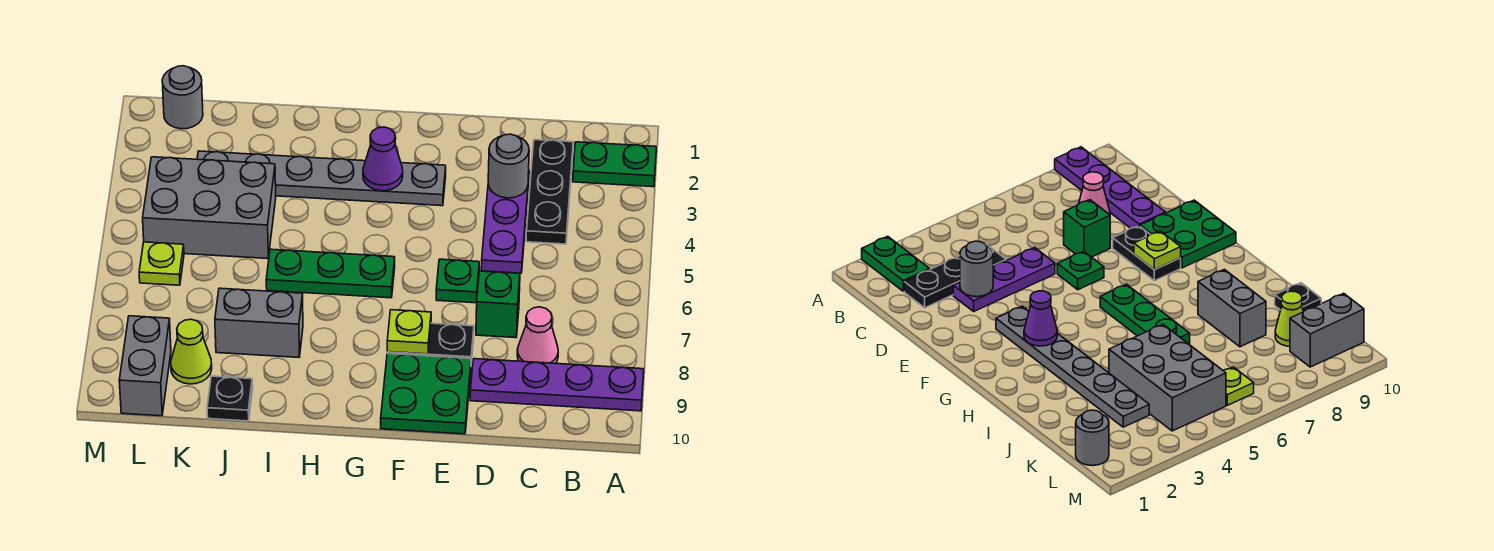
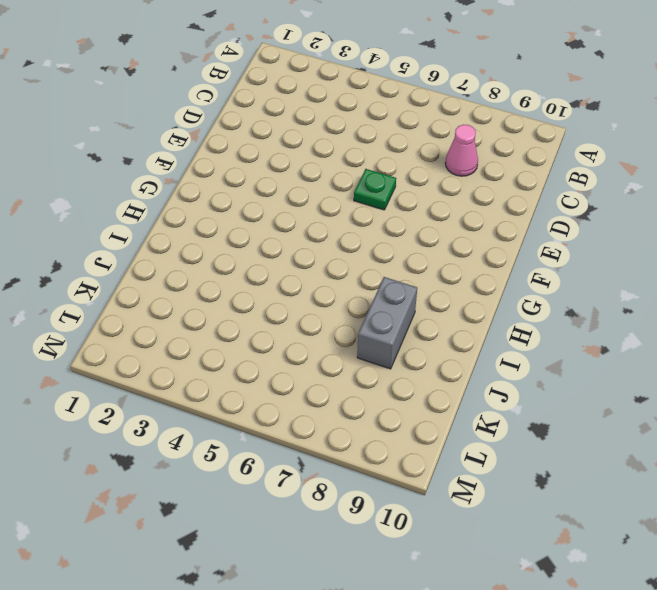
none -> green plate A2:B2 level 1
none -> purple plate A9:D9 level 1
none -> black plate C2:C4 level 1

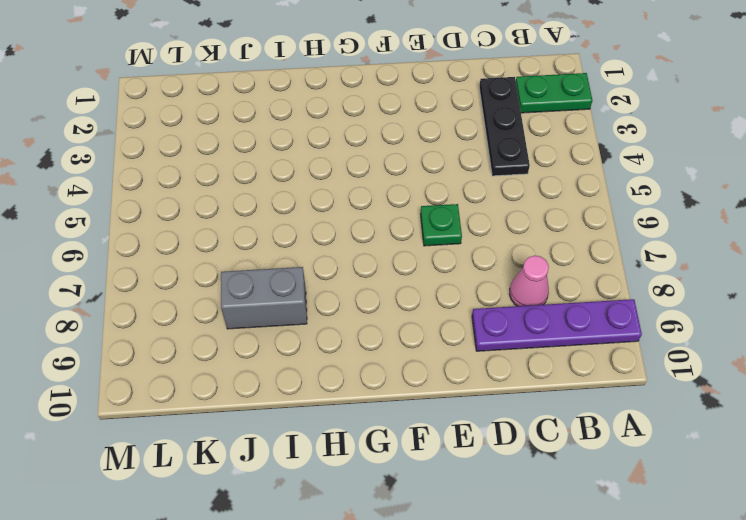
none -> purple plate D3:D5 level 1
none -> green brick D7 level 1
none -> black plate E8:F8 level 1

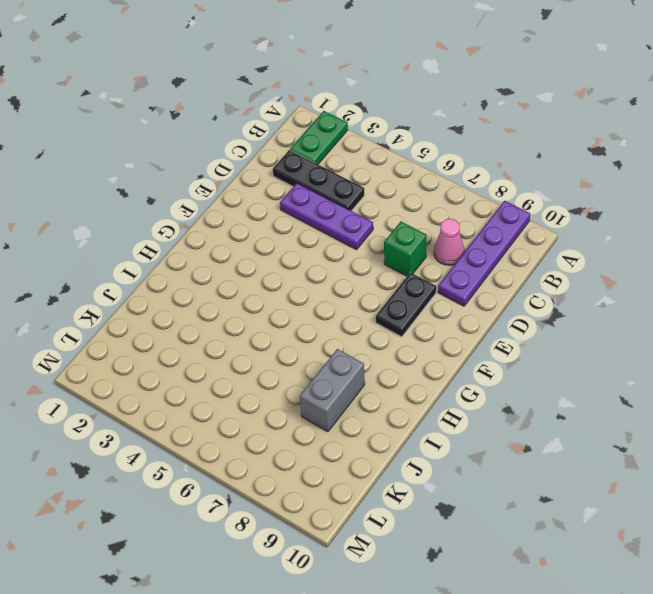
none -> green plate E6 level 1
none -> green plate E9:F10 level 1
none -> grey plate F3:K3 level 1

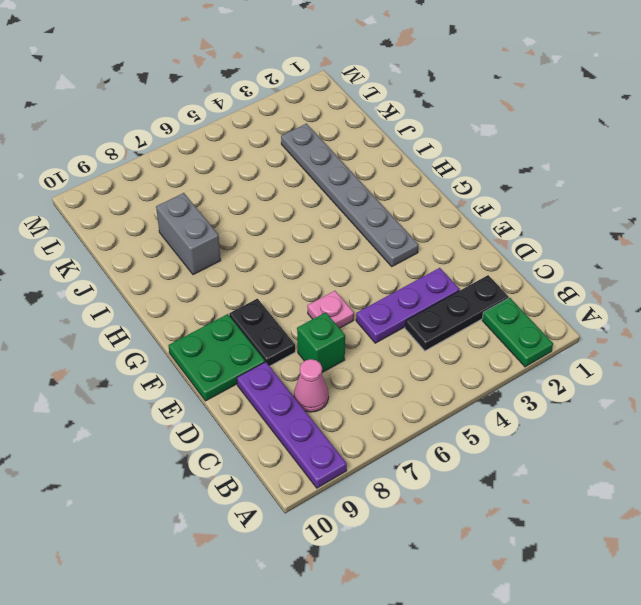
pink plate E6 level 1 -> green plate E6 level 1
none -> green plate G6:I6 level 1
none -> grey brick J4:L5 level 1
none -> black plate J10 level 1

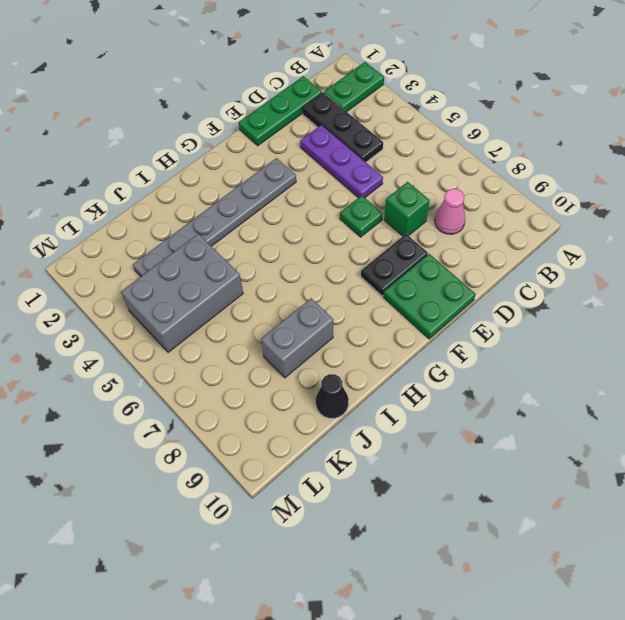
green plate C1:E1 level 1 -> green plate G6:I6 level 1
black cone J10 level 1 -> black plate J10 level 1
none -> purple plate A9:D9 level 1
none -> lime cone K9 level 1
none -> grey round brick L1 level 1

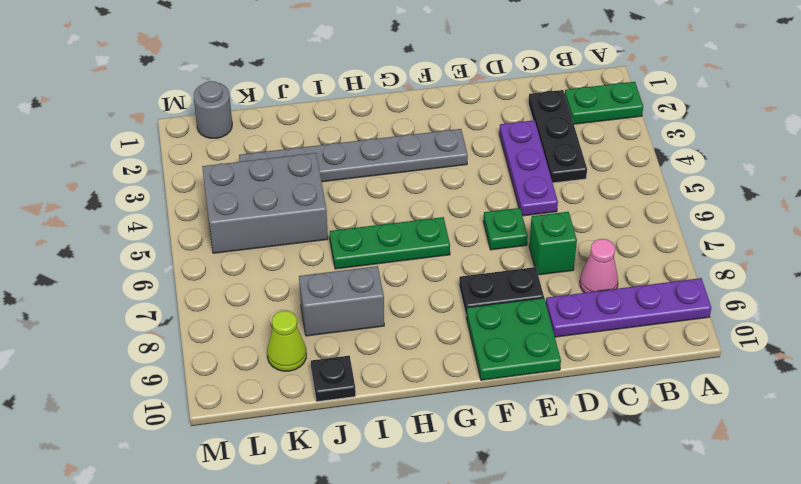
none -> lime plate L6 level 1
none -> grey brick L9:L10 level 1
none -> grey round brick D3 level 2

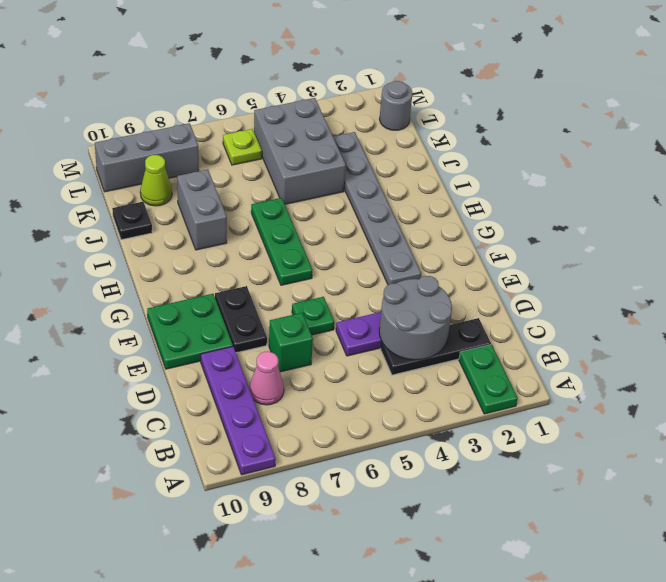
grey round brick C3:D4 level 2 -> grey round brick D3 level 2
grey brick L8:L10 level 1 -> grey brick L9:L10 level 1
none -> lime plate F8 level 2
none -> purple cone G3 level 2

